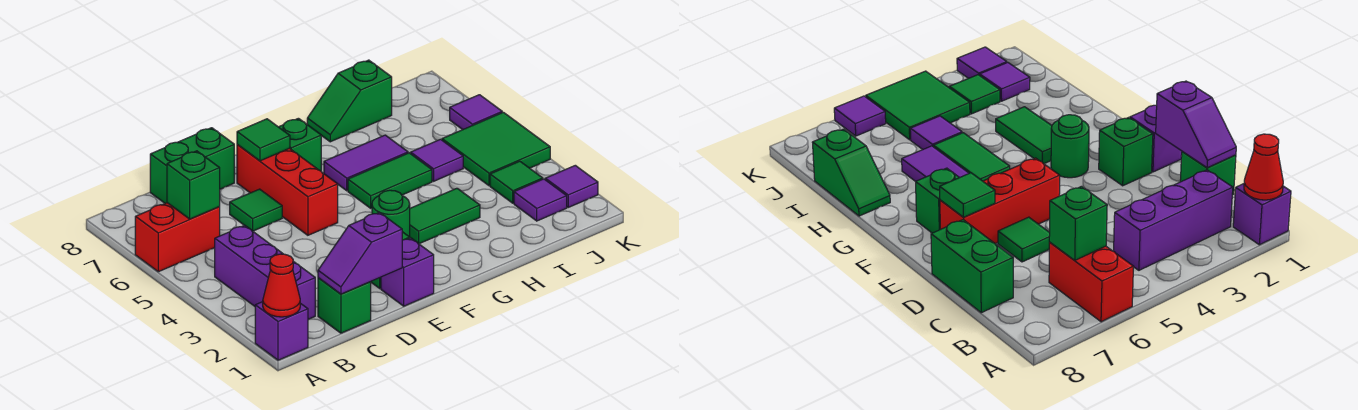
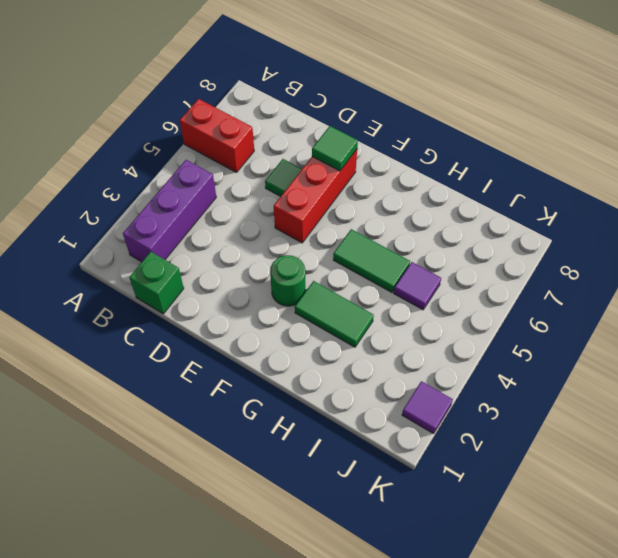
none -> purple brick A1 level 1
none -> green brick C8:D8 level 1
none -> purple brick E1 level 1

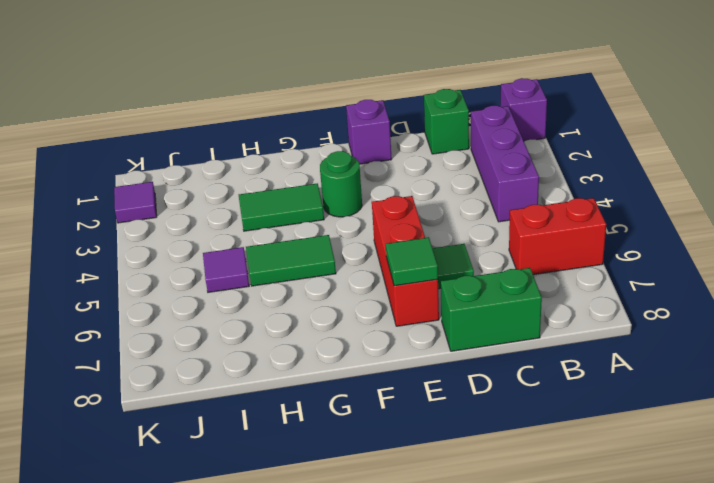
none -> green brick E2 level 1
none -> green brick F7 level 1
none -> purple tile G6:H6 level 1

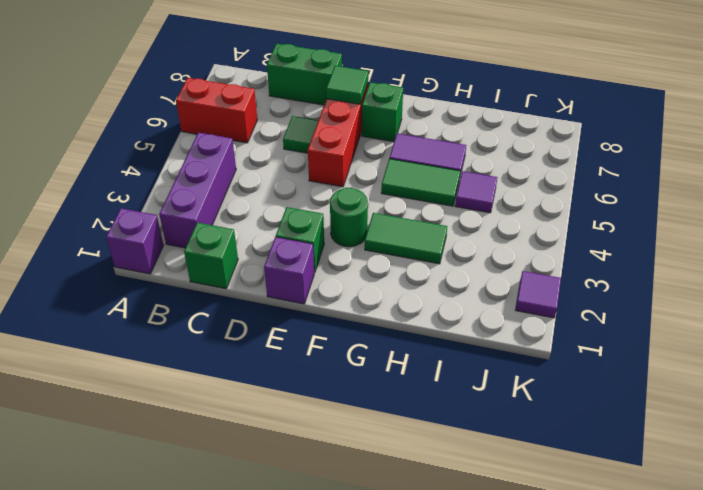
none -> green slope H8:I8 level 1 top I
none -> purple tile J2 level 1
none -> green tile J3 level 1

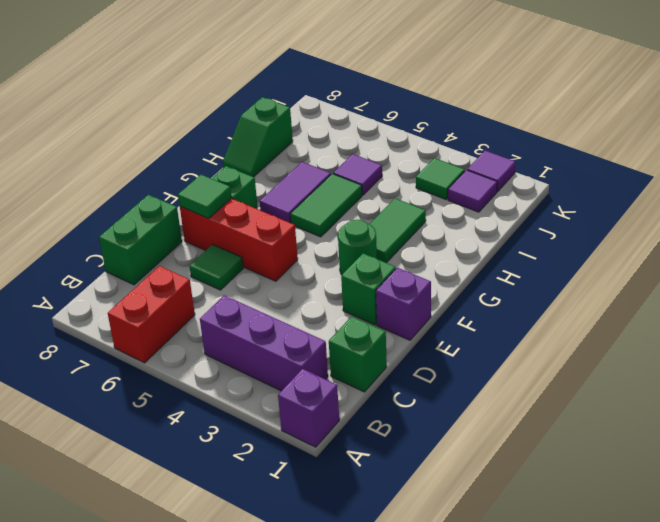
none -> green tile J4:K5 level 1
none -> purple tile K6 level 1
none -> red cone A1 level 2

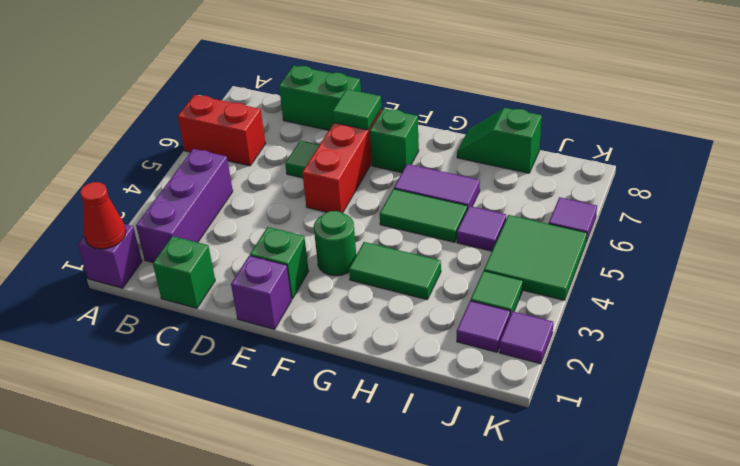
none -> green brick B6 level 2
none -> purple slope C1:D1 level 2 top D

